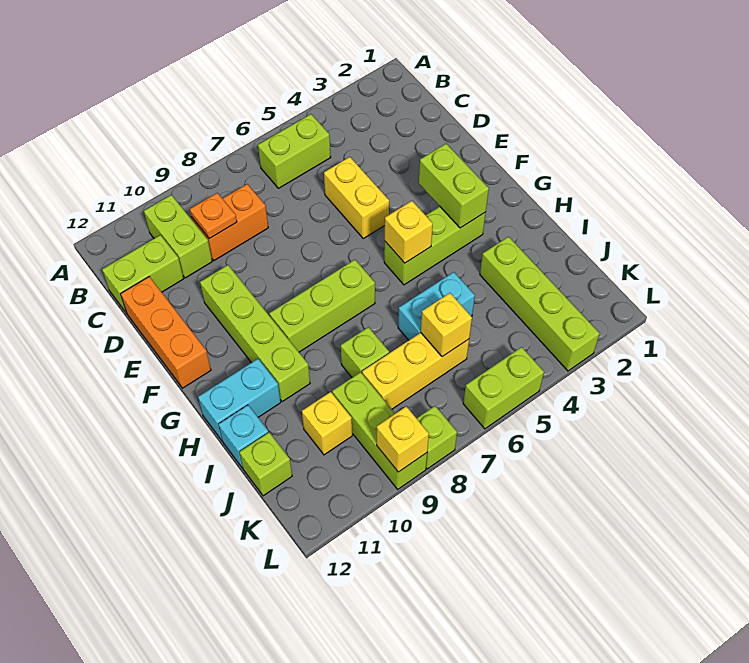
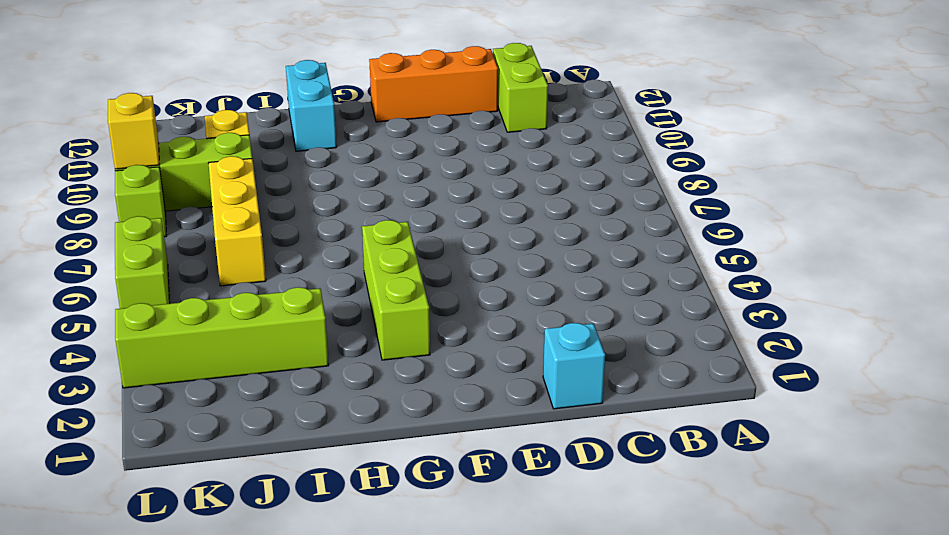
cyan brick D1 level 1 -> cyan brick I12 level 1
none -> lime brick B5:B6 level 1
none -> lime brick B10:C10 level 1
none -> orange brick C8:C9 level 1

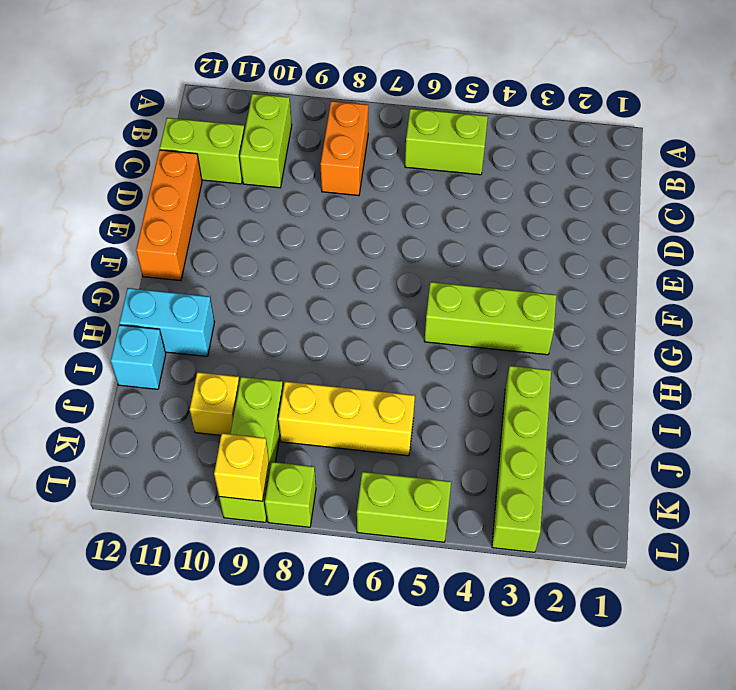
orange brick B8:C8 level 1 -> orange brick C8:C9 level 1
none -> yellow brick D5:E5 level 1
none -> lime brick E10:H10 level 1
none -> lime brick G7:G9 level 1

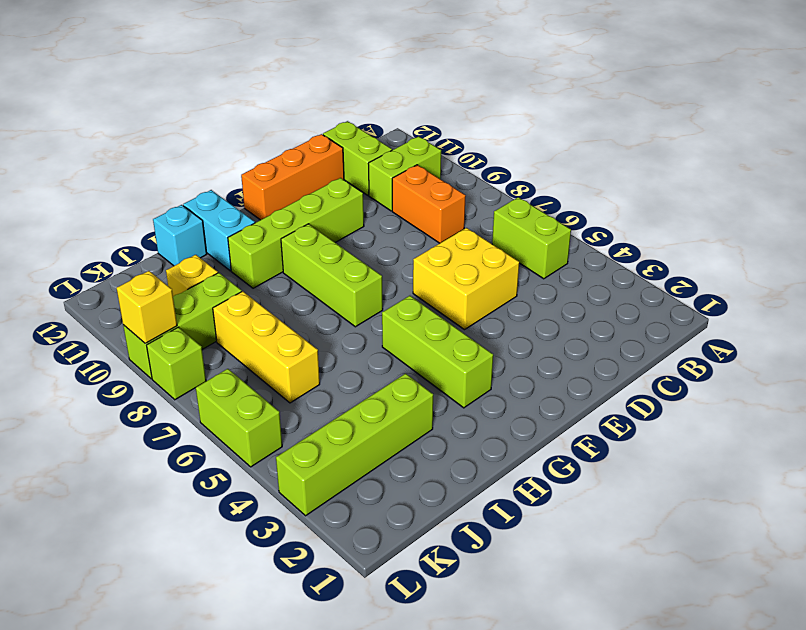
yellow brick D5:E6 level 1 -> yellow brick D5:E5 level 1
none -> cyan brick I5:I6 level 1
none -> lime brick I8 level 1
none -> lime brick J12 level 1

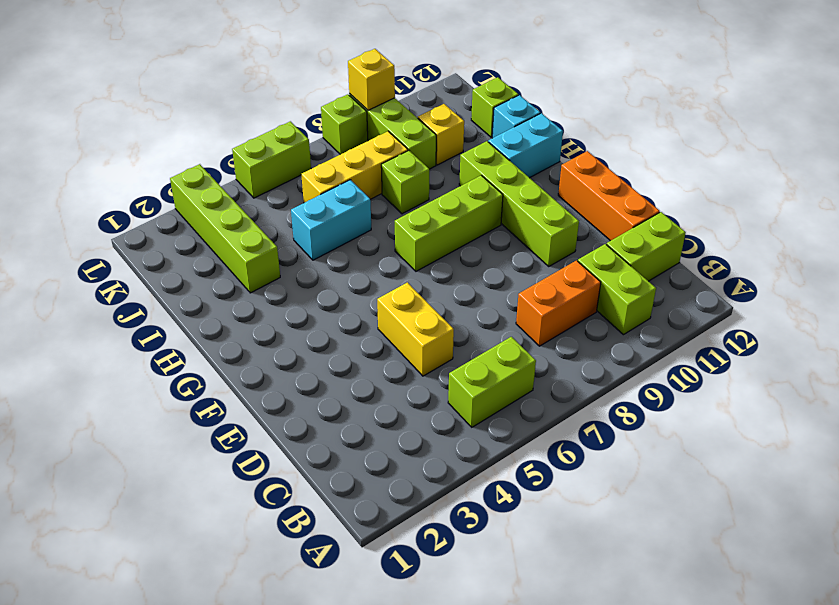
none -> lime brick G3:G5 level 1
none -> orange plate C9 level 2
none -> lime brick F3:G3 level 2

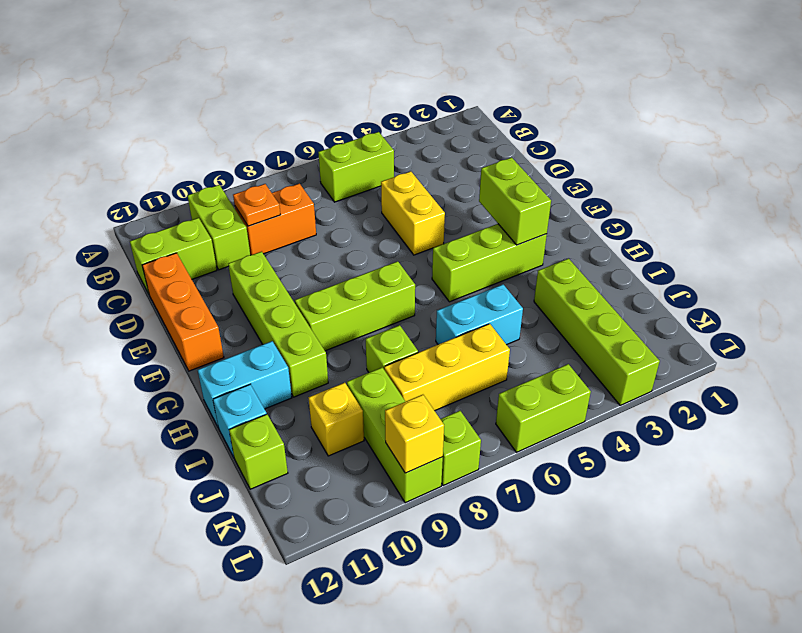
none -> yellow brick G5 level 2
none -> yellow brick J6 level 2

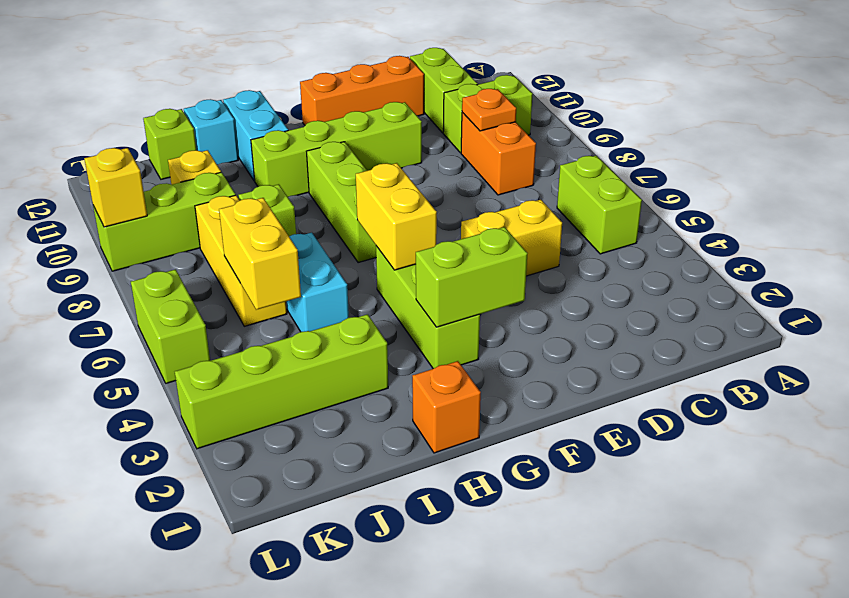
yellow brick G5:G6 level 2 -> yellow brick G5 level 2
orange brick H1 level 1 -> none
yellow brick J5:J6 level 2 -> yellow brick J6 level 2
none -> lime brick L8 level 1

